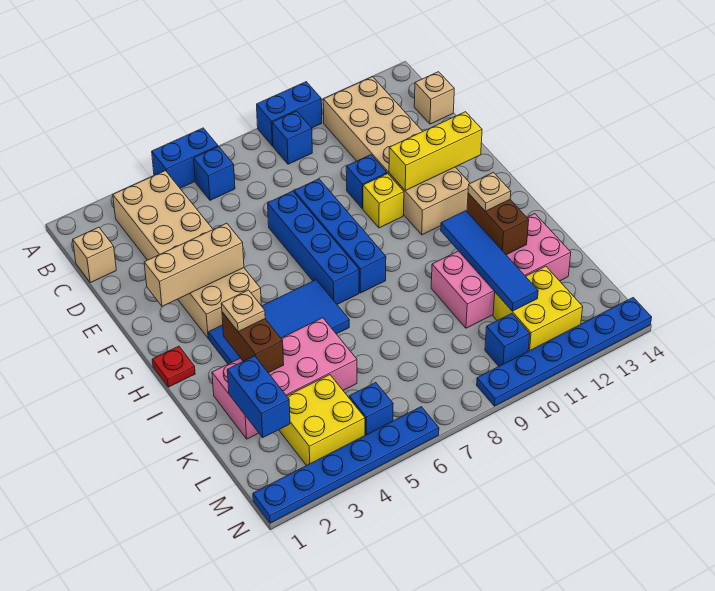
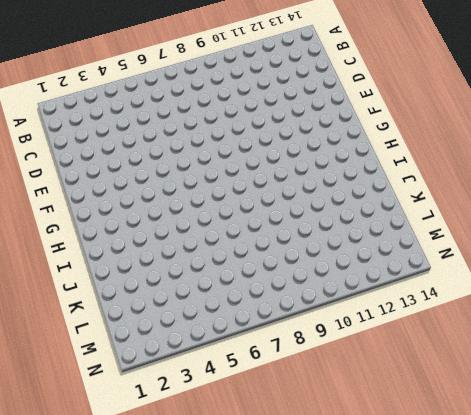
none -> blue brick A5:A6 level 1
none -> blue brick A9:A10 level 1
none -> tan brick B3:G4 level 1
none -> blue brick B6 level 1

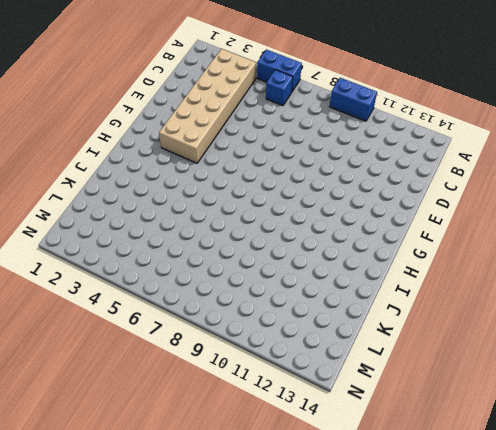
none -> blue brick B9 level 1
none -> tan brick B11:G12 level 1
none -> tan brick C1 level 1
none -> tan brick C14 level 1

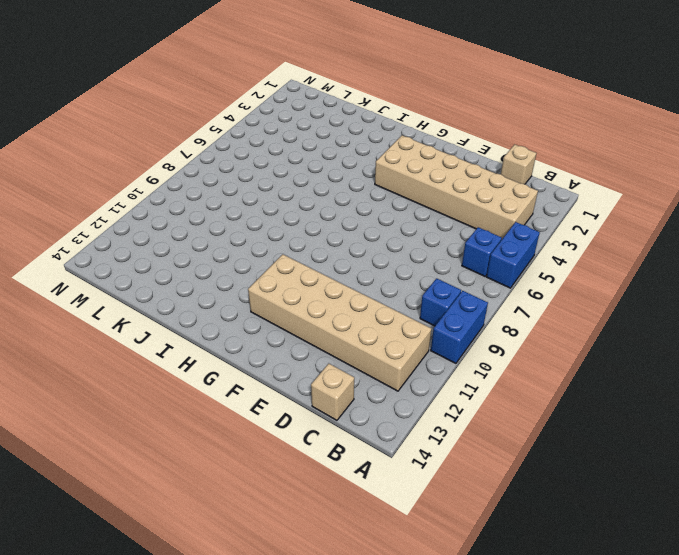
none -> blue brick E7:H7 level 1
none -> blue brick E8:H8 level 1
none -> blue brick E10 level 1
none -> yellow brick F10 level 1

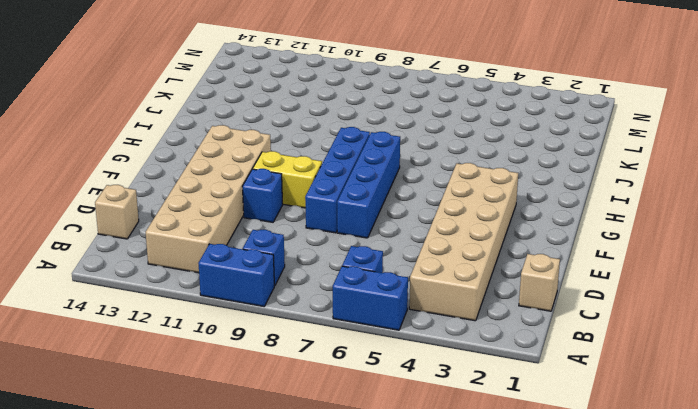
yellow brick F9:F10 level 1 -> yellow brick F10 level 1
none -> red plate H1 level 1
none -> blue tile H3:I6 level 1
none -> pink brick J2:K5 level 1
none -> pink brick J10:K13 level 1

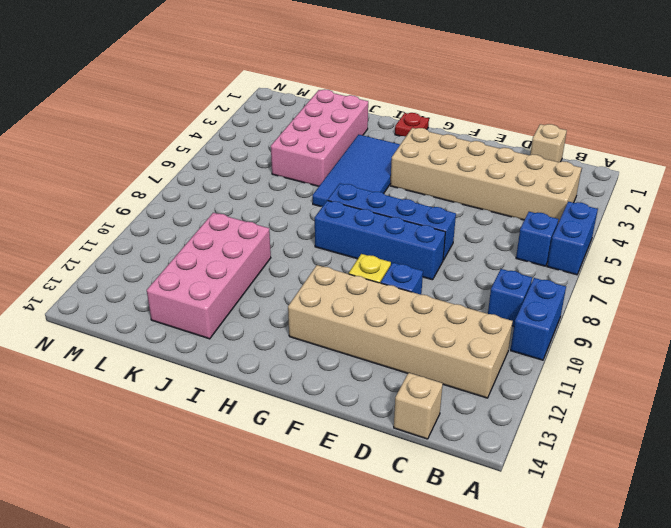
none -> yellow brick L3:M4 level 1
none -> yellow brick L11:M12 level 1
none -> blue brick M5 level 1
none -> blue brick M10 level 1

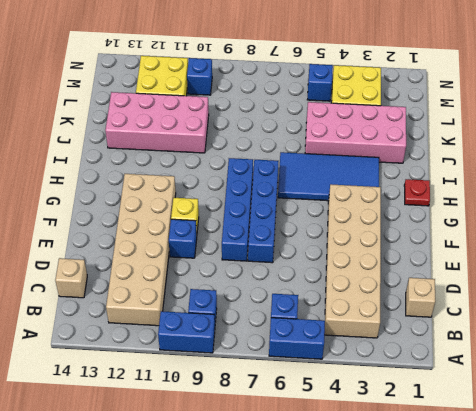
none -> blue plate N1:N6 level 1
none -> blue plate N9:N14 level 1
none -> tan brick F2:F4 level 2
none -> yellow brick F11:F13 level 2

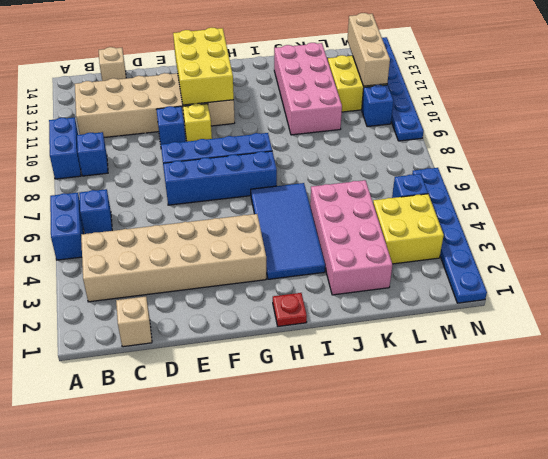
yellow brick F11:G13 level 2 -> yellow brick F11:F13 level 2
tan brick M11:M13 level 2 -> tan brick F2:F4 level 2
none -> brown brick I3:J3 level 2
none -> blue tile I11:L11 level 2
none -> brown brick I12:J12 level 2
none -> blue brick K2:L2 level 2

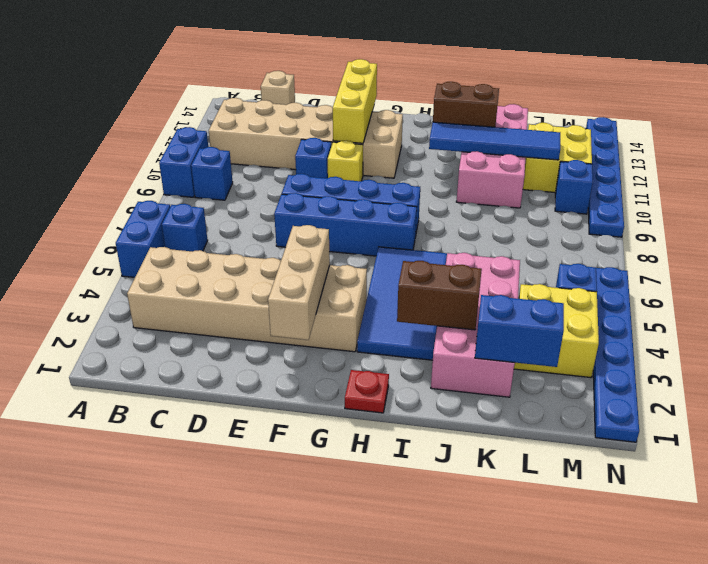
none -> tan brick C1 level 1
none -> tan plate I3 level 3
none -> tan plate I12 level 3

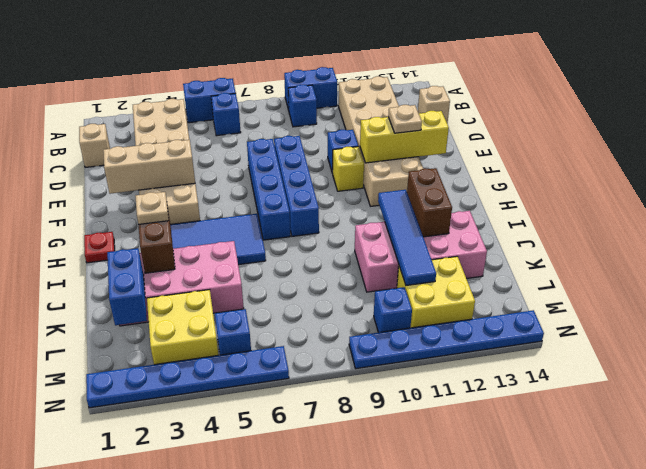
tan plate F12 level 3 -> tan plate I12 level 3

